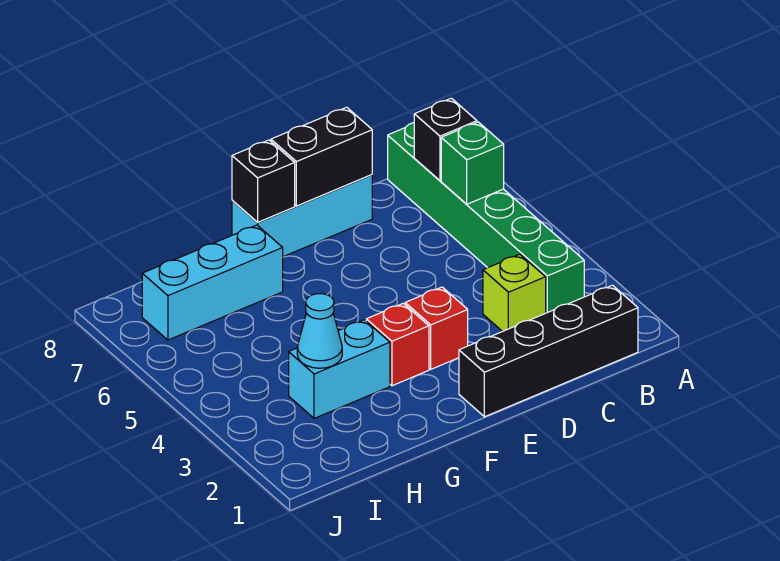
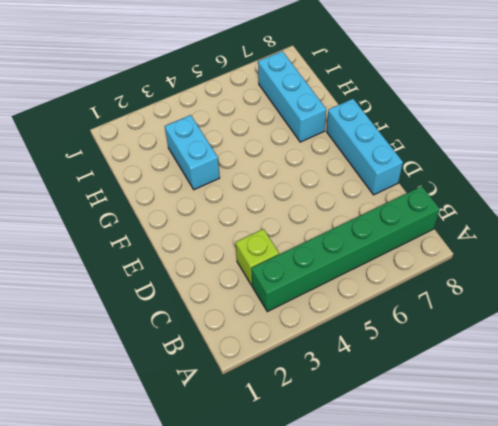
none -> black brick B1:E1 level 1
none -> red brick E3 level 1
none -> red brick F3 level 1

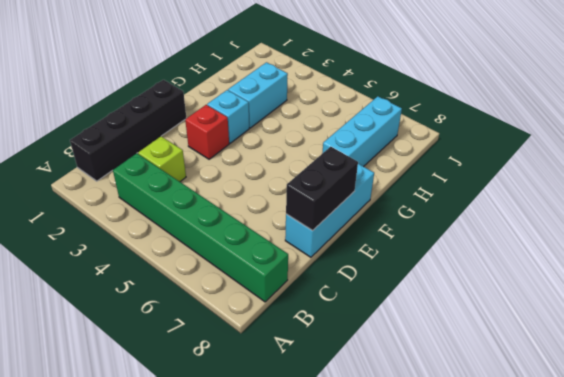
cyan brick F3 level 1 -> red brick F3 level 1
none -> green brick B6 level 2
none -> black brick B7 level 2
none -> black brick F8 level 2

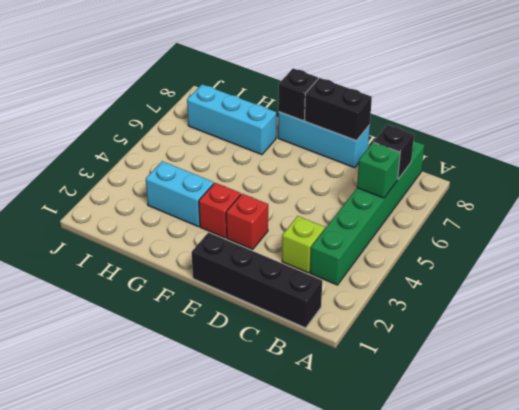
none -> cyan cone H3 level 2

